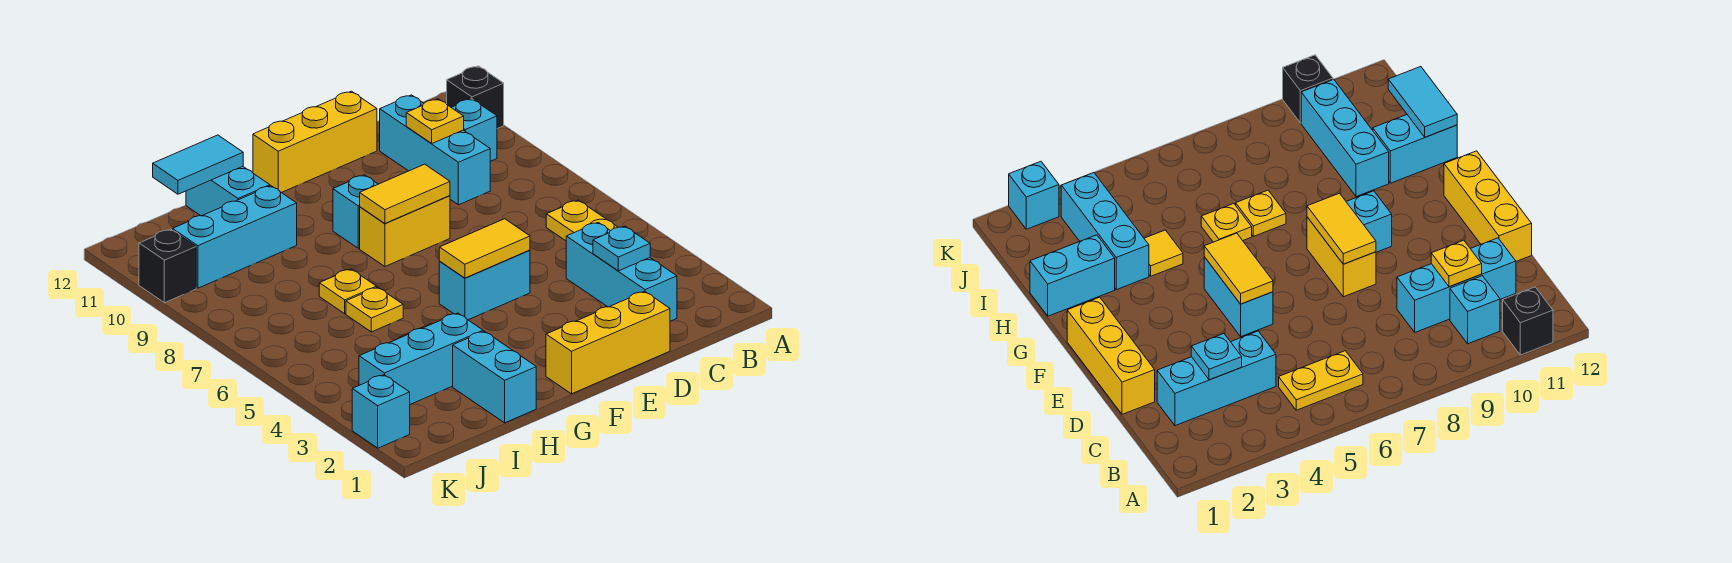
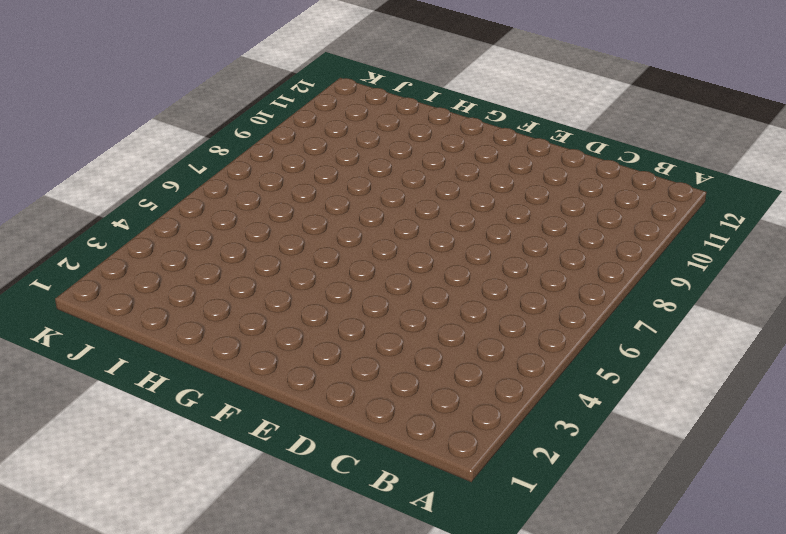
none -> black brick A11 level 1
none -> yellow plate B5:B6 level 1
none -> cyan brick B10 level 1

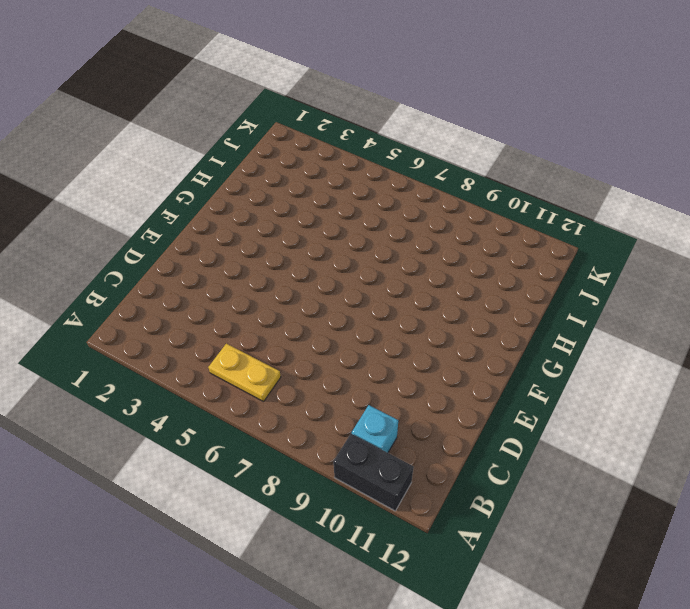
black brick A10:A11 level 1 -> black brick A11 level 1
none -> cyan brick C2:C4 level 1
none -> cyan brick C9:C11 level 1
none -> yellow brick D1:F1 level 1

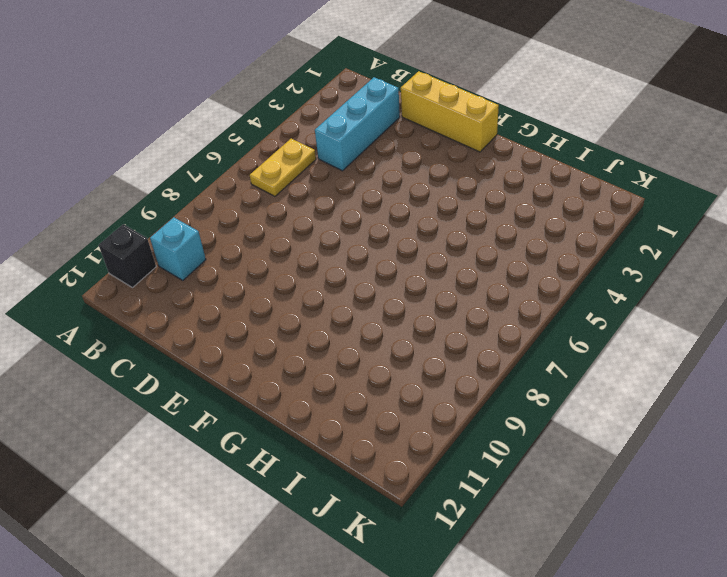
none -> cyan brick C9:C11 level 1
none -> yellow brick D12:F12 level 1
none -> cyan brick E5:F5 level 1

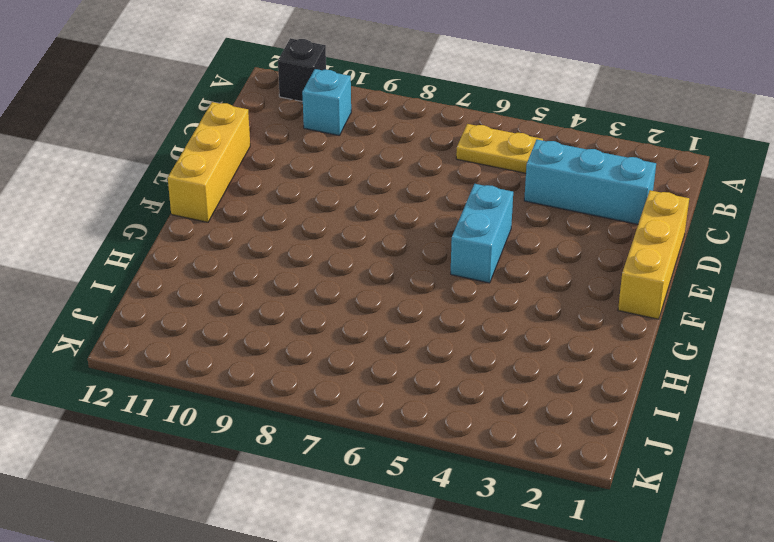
none -> cyan brick C9:C11 level 1
none -> yellow brick E8:F8 level 1
none -> cyan brick F9 level 1

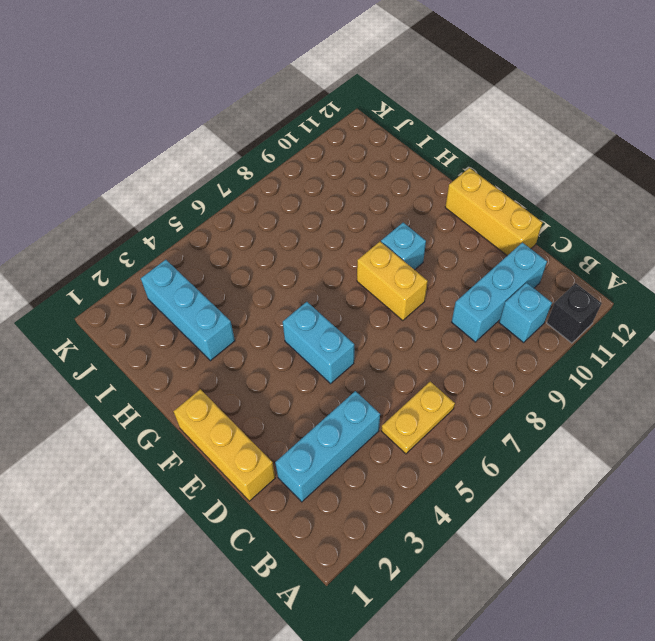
none -> cyan brick H1:H2 level 1
none -> yellow tile H4 level 1
none -> yellow plate H6 level 1

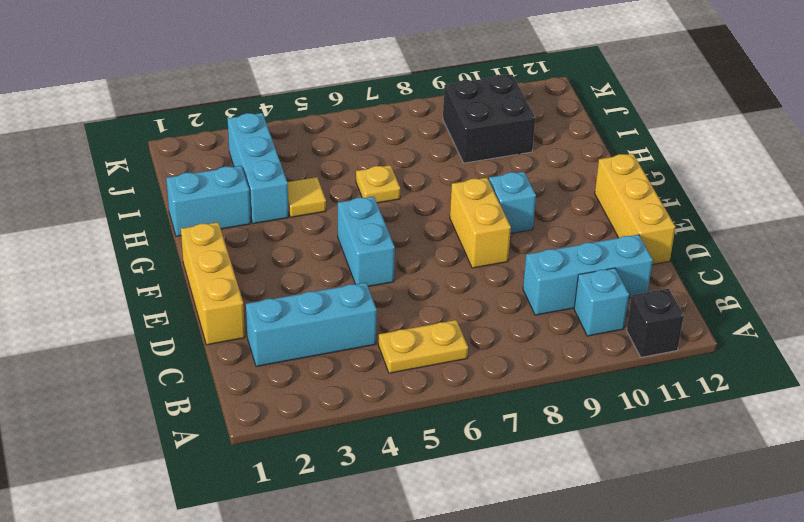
black brick I9:J10 level 1 -> cyan brick H10:J10 level 1
none -> yellow plate H7 level 1
none -> cyan brick H11:H12 level 1
none -> cyan brick K2 level 1

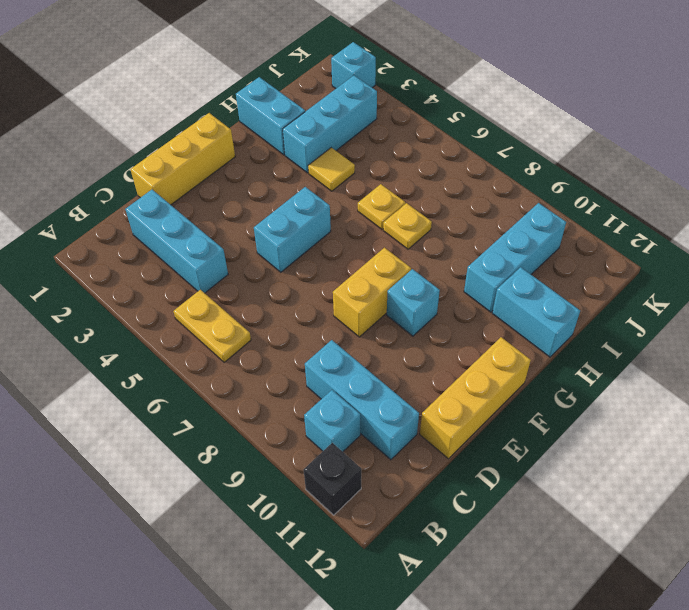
none -> black brick K10 level 1
none -> cyan plate C3 level 2
none -> yellow plate C10 level 2

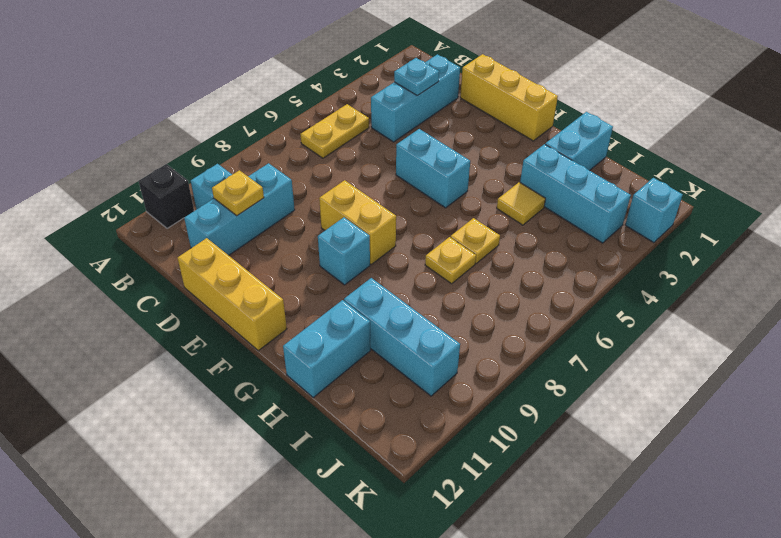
none -> black brick K10 level 1
none -> yellow tile E5:F5 level 2
none -> yellow tile E8:F8 level 2

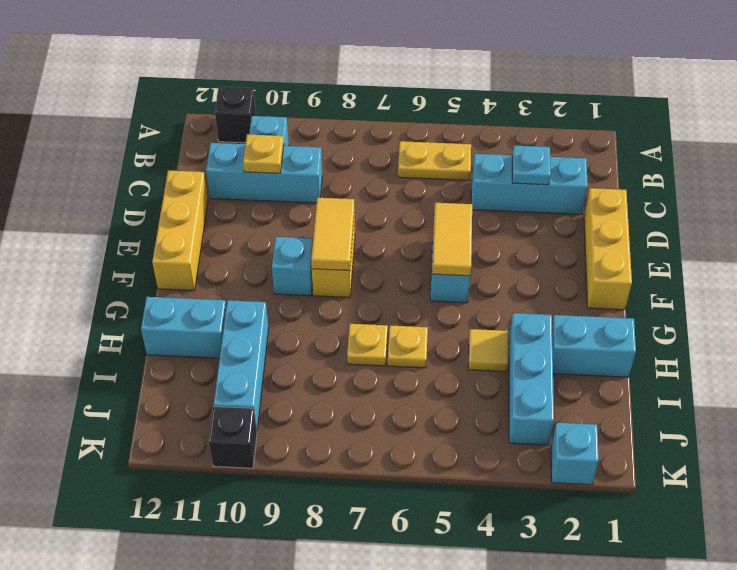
none -> cyan tile H12:I12 level 2

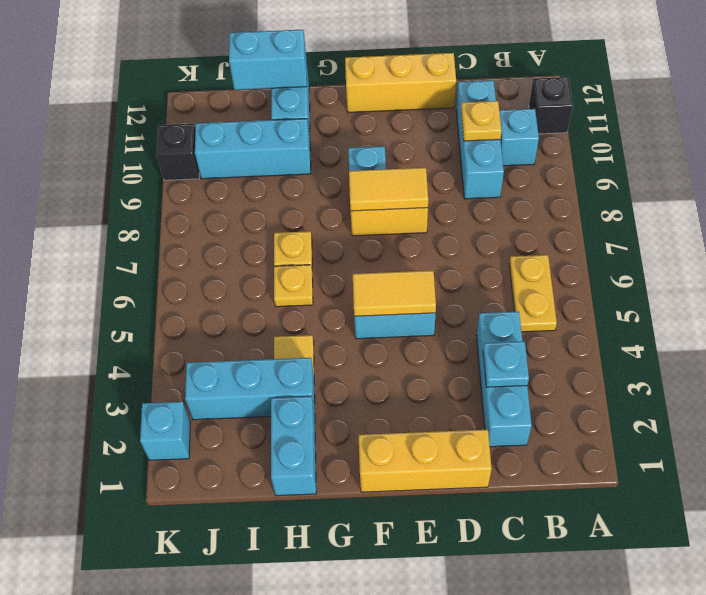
cyan brick H12:I12 level 2 -> cyan tile H12:I12 level 2

